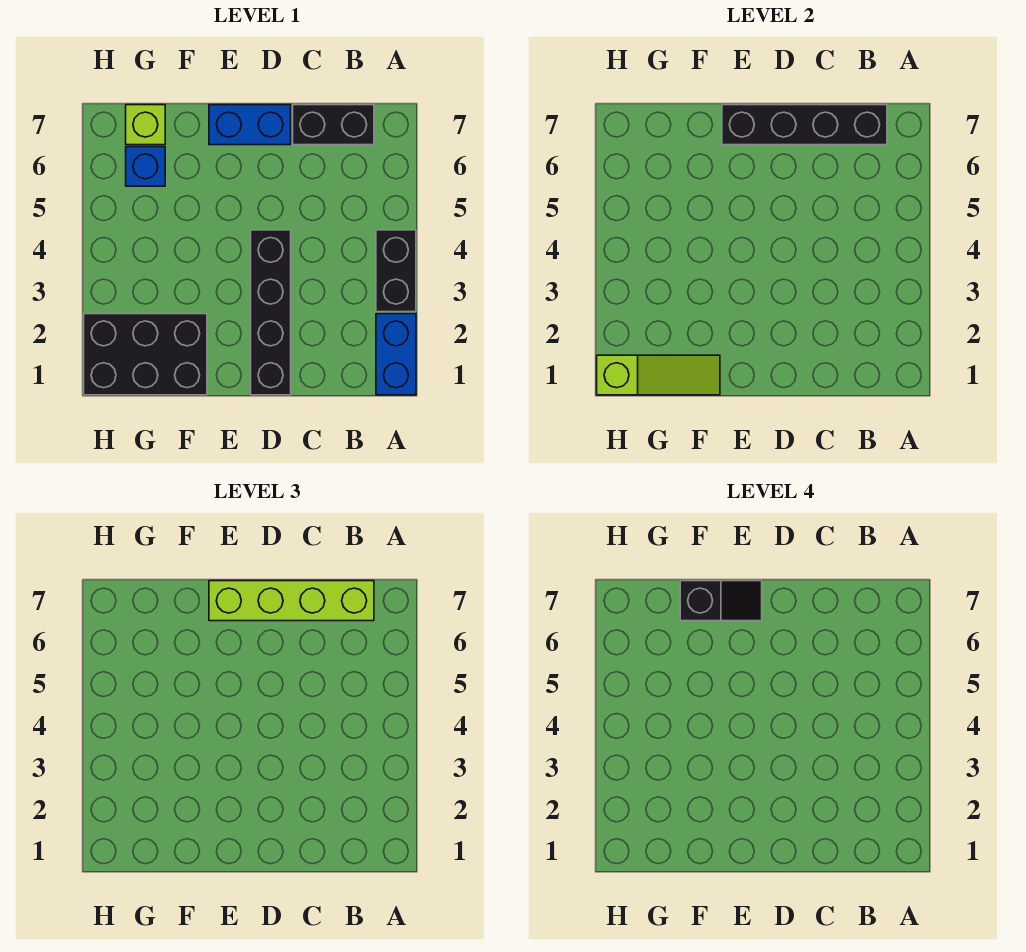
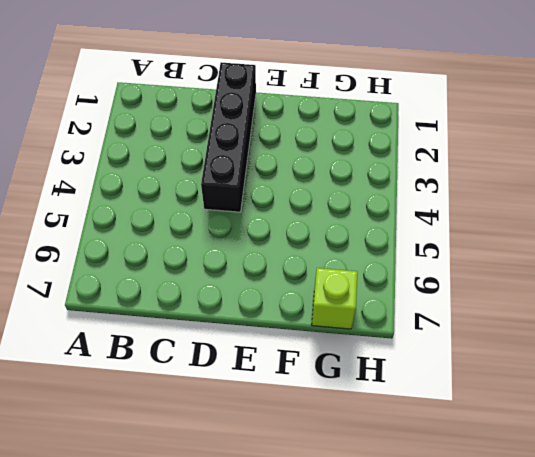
none -> blue brick A1:A2 level 1
none -> black brick A3:A4 level 1
none -> black brick B7:C7 level 1

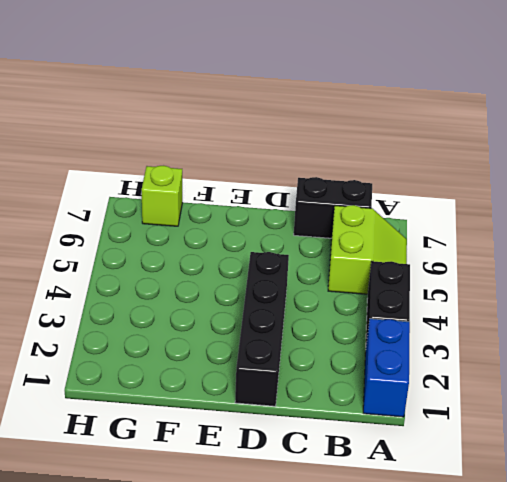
lime slope A5:B6 level 1 top B -> none
none -> blue brick D7:E7 level 1
none -> black brick F1:H2 level 1
none -> blue brick G6 level 1

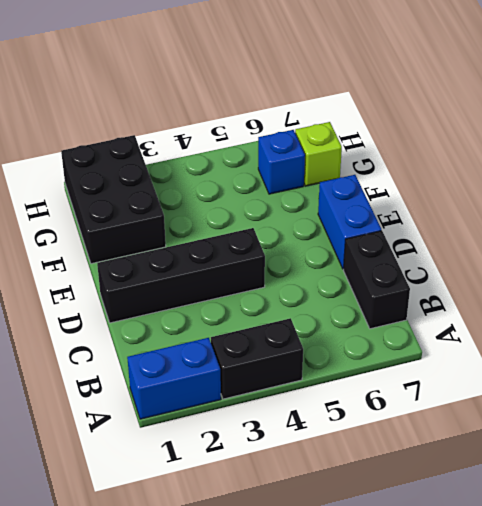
none -> black brick B7:E7 level 2
none -> lime slope F1:H1 level 2 top H
none -> lime brick B7:E7 level 3

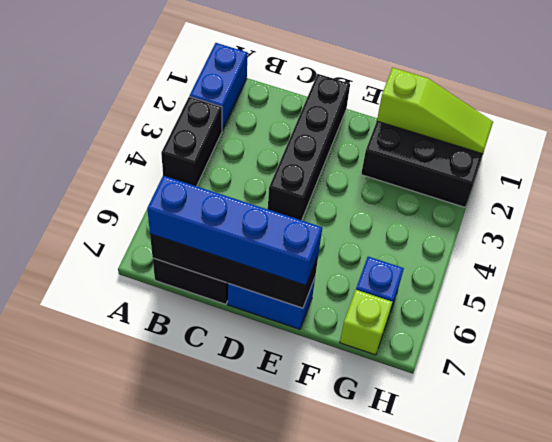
blue brick B7:E7 level 3 -> lime brick B7:E7 level 3
lime slope F1:H1 level 2 top F -> lime slope F1:H1 level 2 top H
none -> black slope E7:F7 level 4 top F

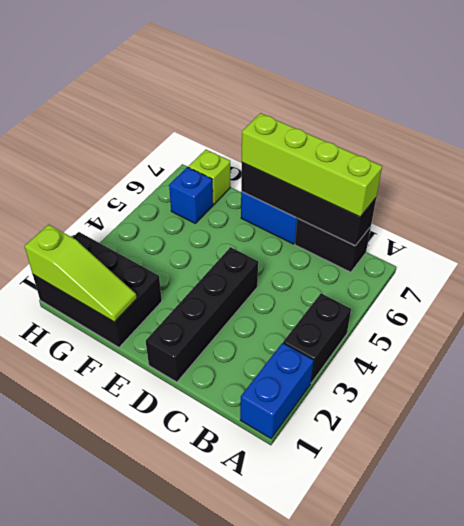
none -> black slope E7:F7 level 4 top F

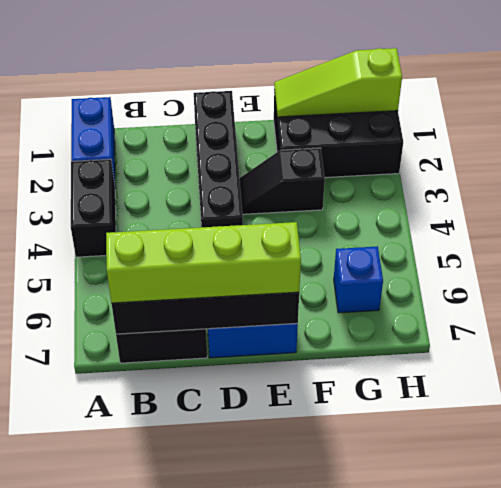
black slope E3:F3 level 1 top F -> black slope E7:F7 level 4 top F
none -> lime brick G7 level 1

